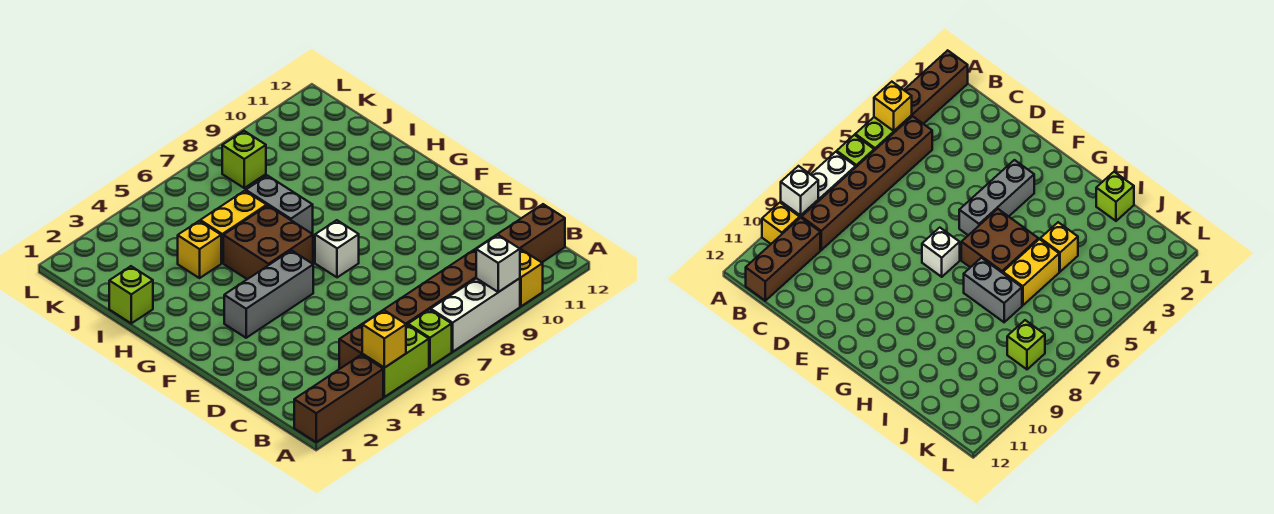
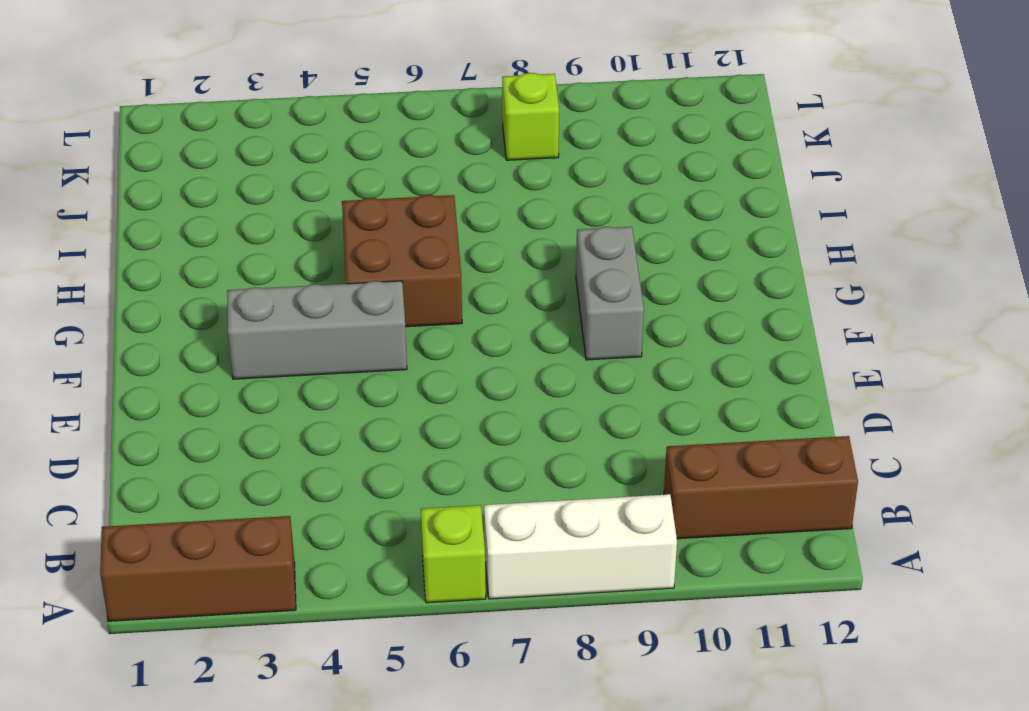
grey brick F9:G9 level 1 -> grey brick H7:I7 level 1
none -> lime brick A4:A5 level 1
none -> yellow brick A10 level 1
none -> brown brick B4:B9 level 1

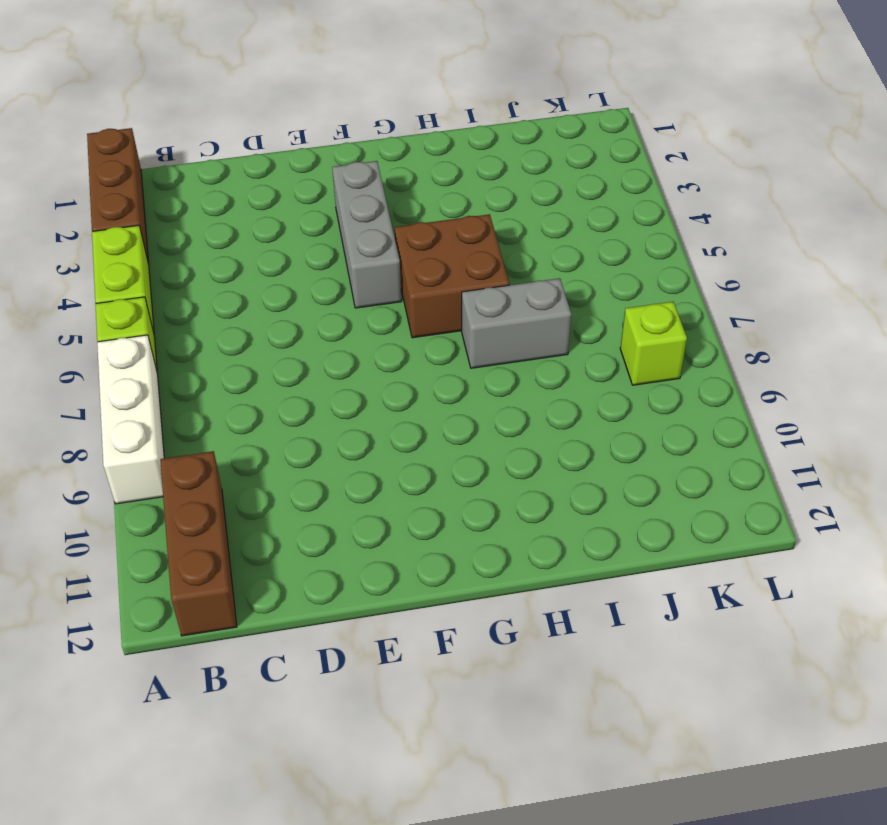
none -> yellow brick A10 level 1
none -> brown brick B4:B9 level 1
none -> white brick F7 level 1

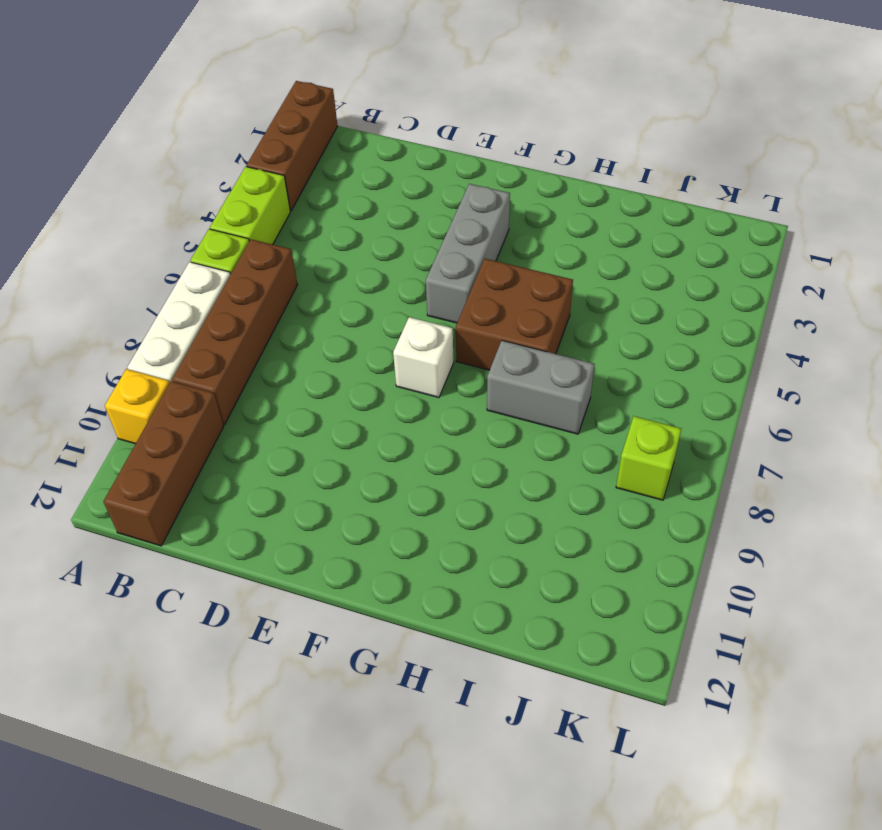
brown brick B6:B9 level 1 -> brown brick B4:B9 level 1
none -> lime brick I1 level 1
none -> yellow brick I4 level 1
none -> yellow brick I5:I6 level 1

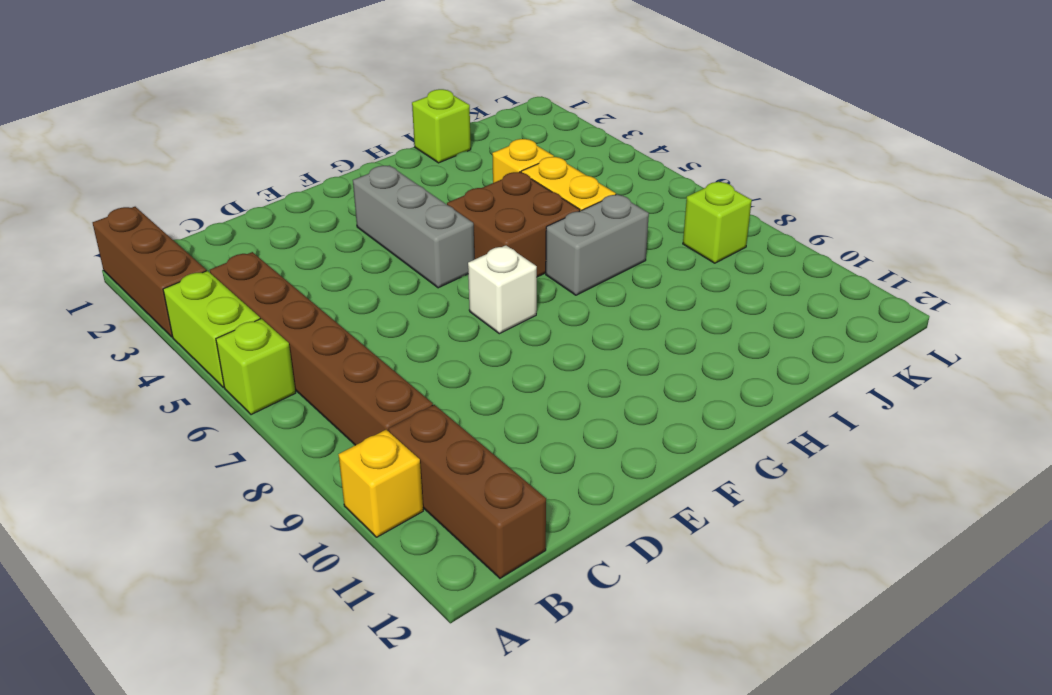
none -> white brick A7:A9 level 1
none -> yellow brick A4 level 2
none -> white brick A9 level 2

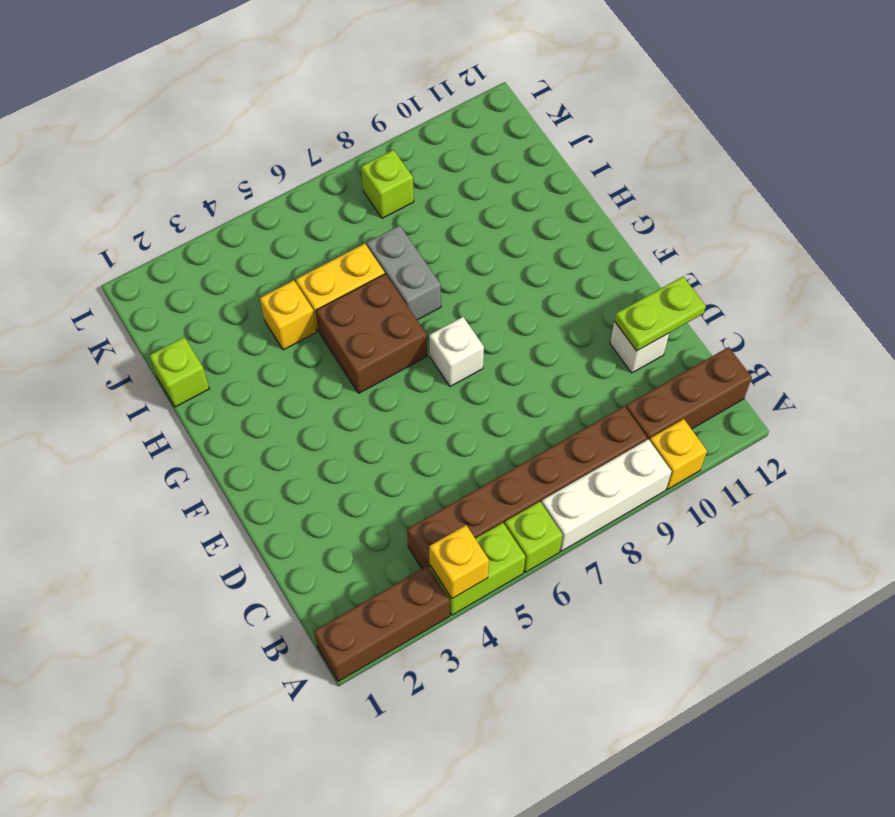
white brick D11 level 1 -> white brick A9 level 2
lime plate D11:D12 level 2 -> none
none -> grey brick F3:F5 level 1

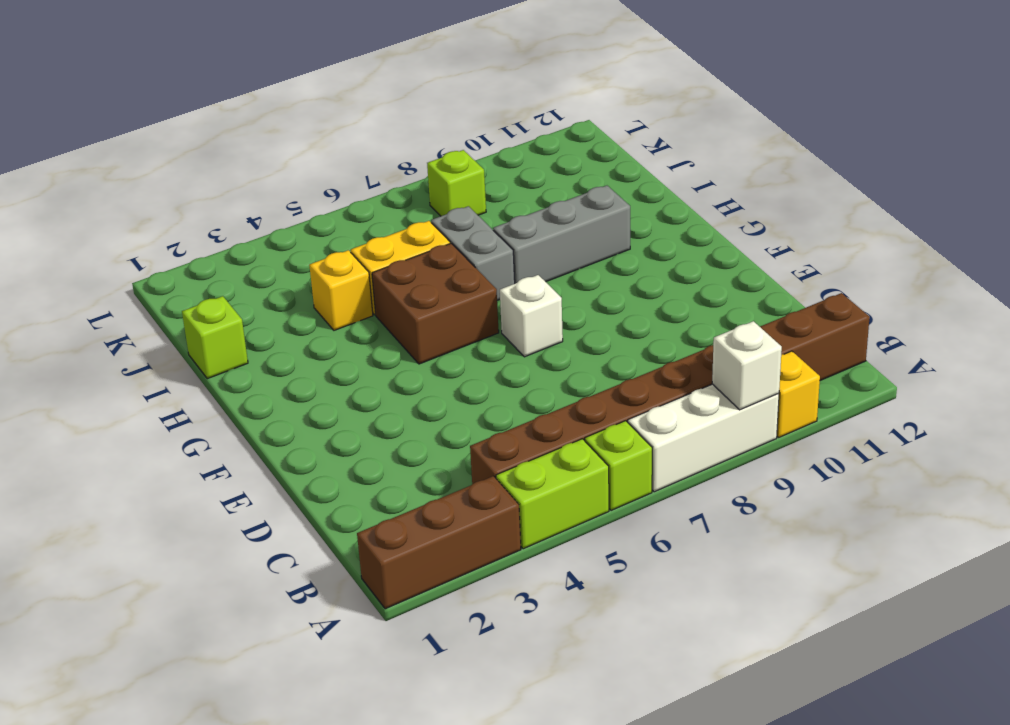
grey brick H8:H10 level 1 -> grey brick F3:F5 level 1
none -> yellow brick A4 level 2

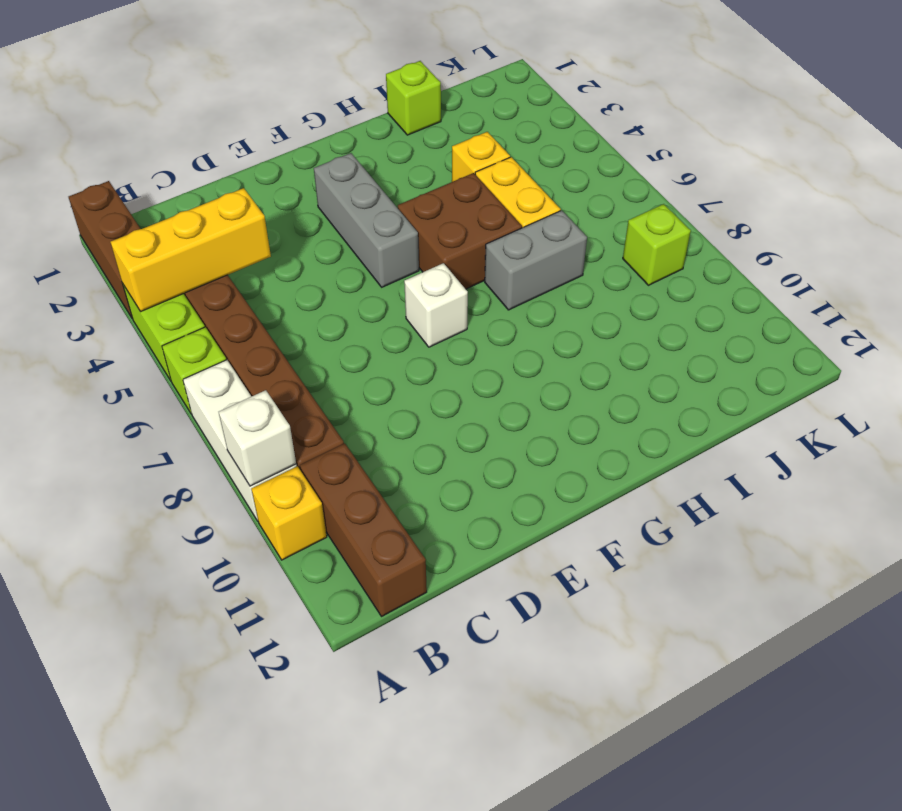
yellow brick A4:C4 level 2 -> yellow brick A4 level 2

